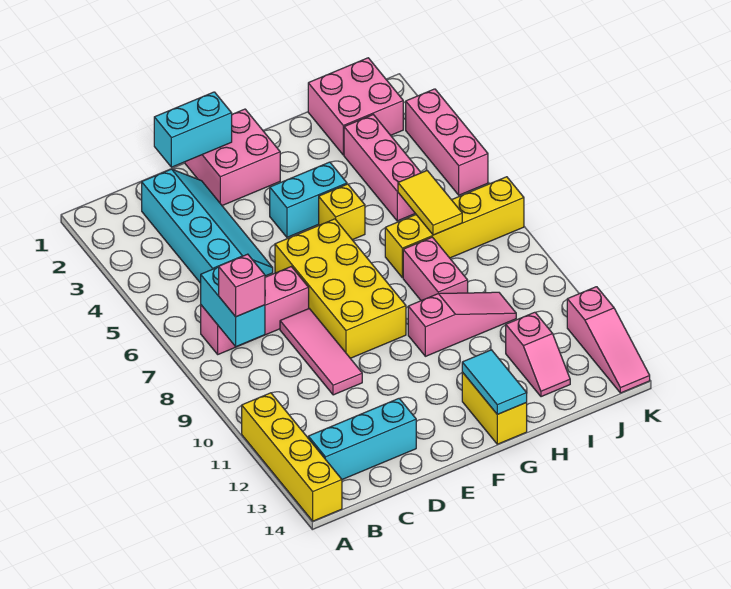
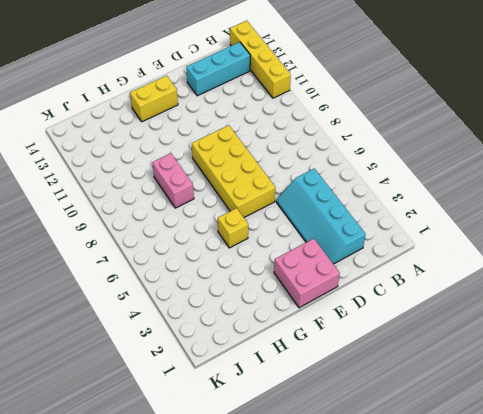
yellow brick F13:G13 level 1 -> yellow brick G13:G14 level 1
none -> pink brick B7:D7 level 1
none -> pink tile D8:D10 level 1
none -> cyan brick F4:G4 level 1

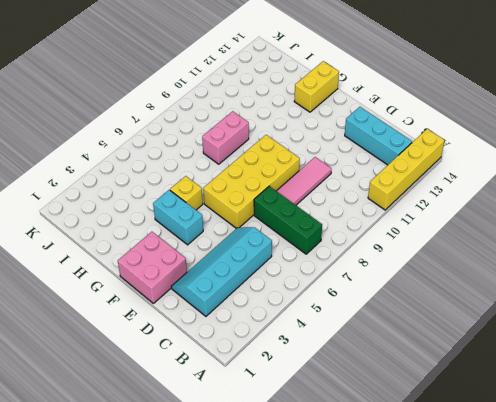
green brick B7:D7 level 1 -> pink brick B7:D7 level 1
none -> pink slope G10:I10 level 1 top G
none -> yellow brick H7:K7 level 1
none -> pink brick I1:J2 level 1

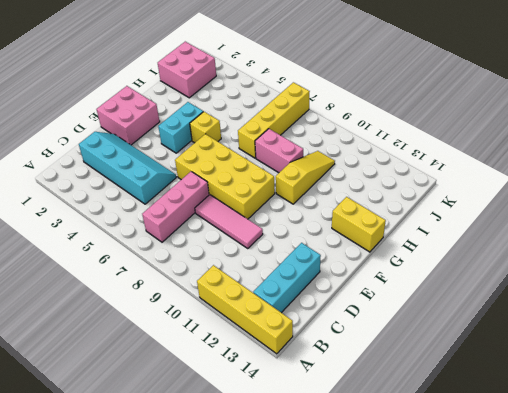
yellow slope G10:I10 level 1 top G -> pink slope G10:I10 level 1 top G
none -> pink brick I3:I5 level 1
none -> pink slope I12:I13 level 1 top 12
none -> pink brick K3:K5 level 1

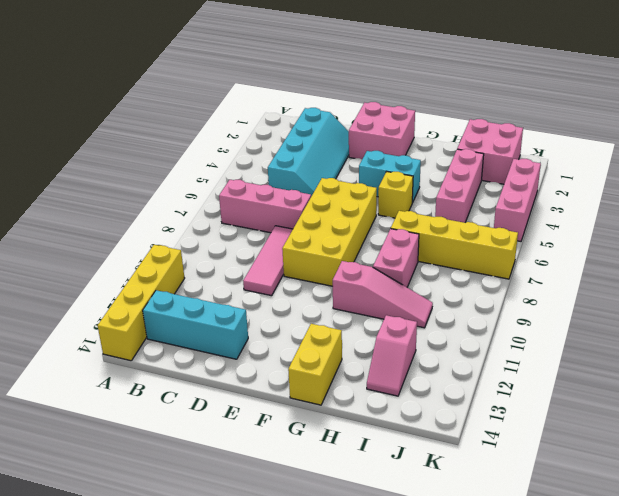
none -> pink slope K12:K14 level 1 top 12
none -> cyan brick B7:B8 level 2
none -> cyan brick D1:E1 level 2

